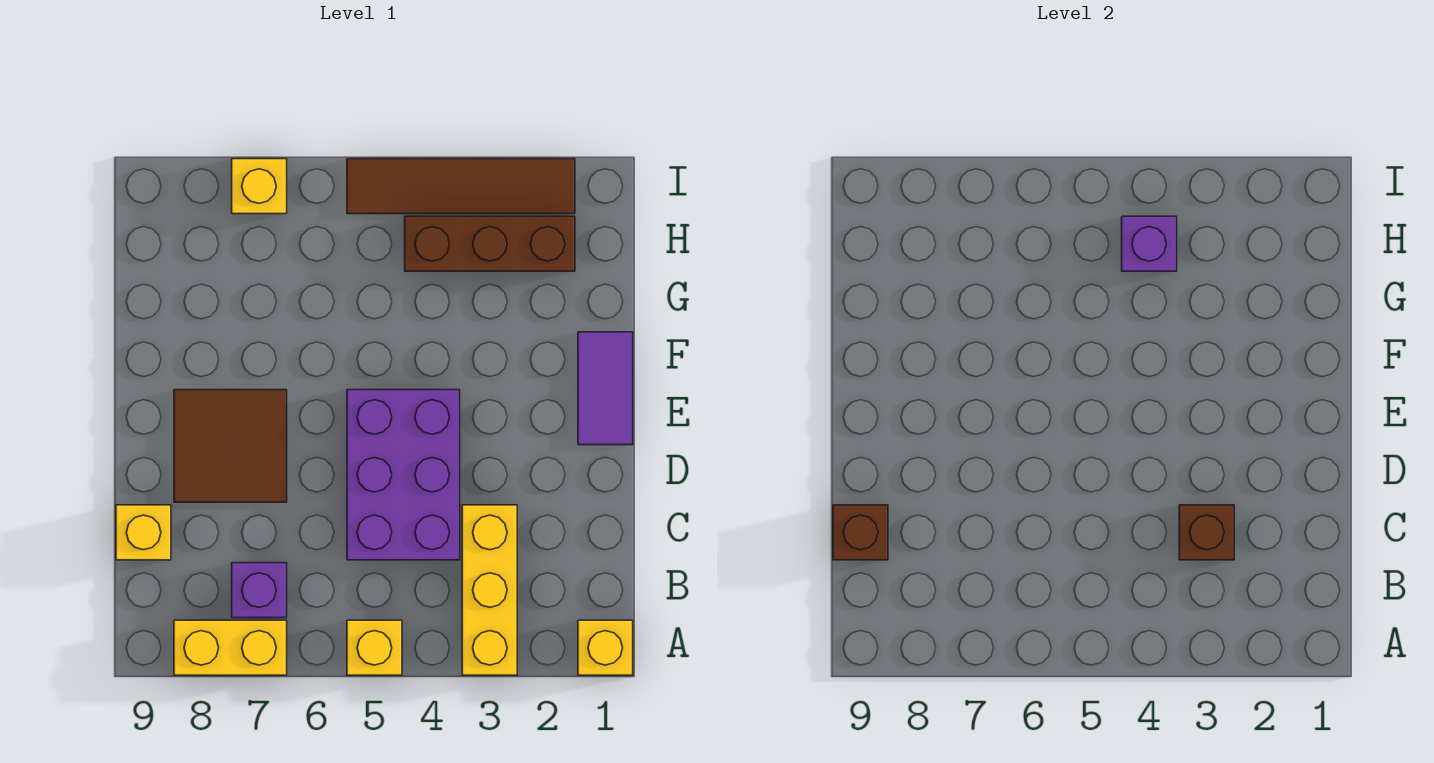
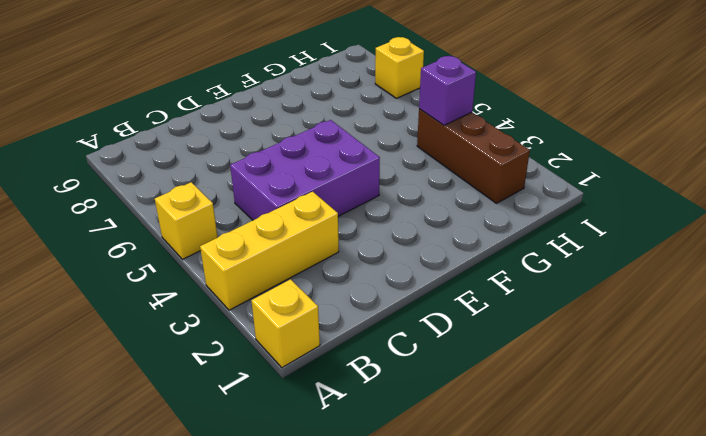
none -> yellow brick A7:A8 level 1
none -> purple brick B7 level 1
none -> yellow brick C9 level 1

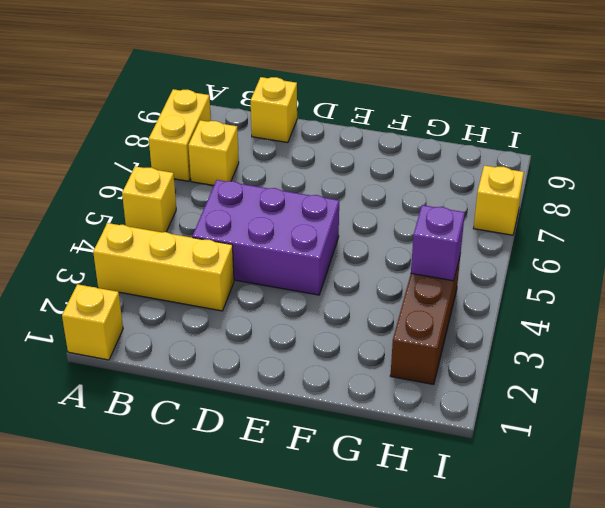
yellow brick B7 level 1 -> purple brick B7 level 1
none -> brown tile D7:E8 level 1
none -> purple tile E1:F1 level 1
none -> brown tile I2:I5 level 1

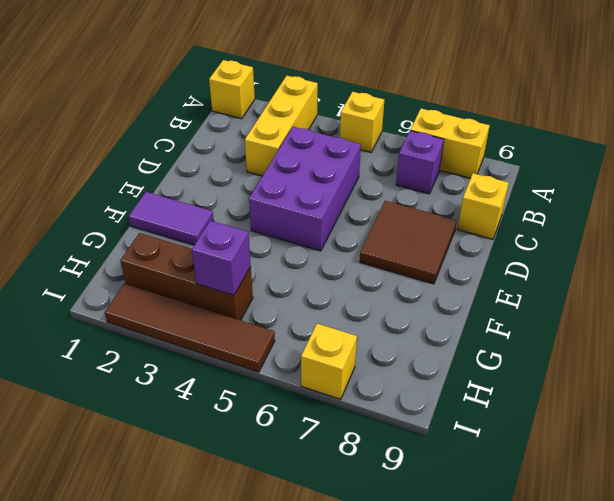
purple tile F1:F2 level 1 -> purple tile E1:F1 level 1
none -> brown brick C3 level 2
none -> brown brick C9 level 2

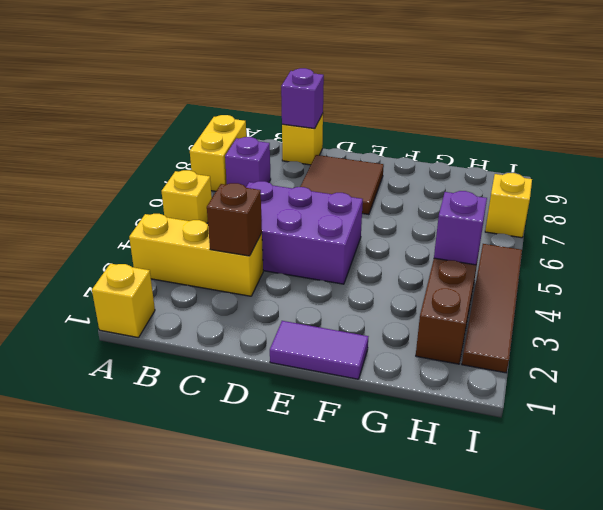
purple brick C9 level 2 -> brown brick C9 level 2

